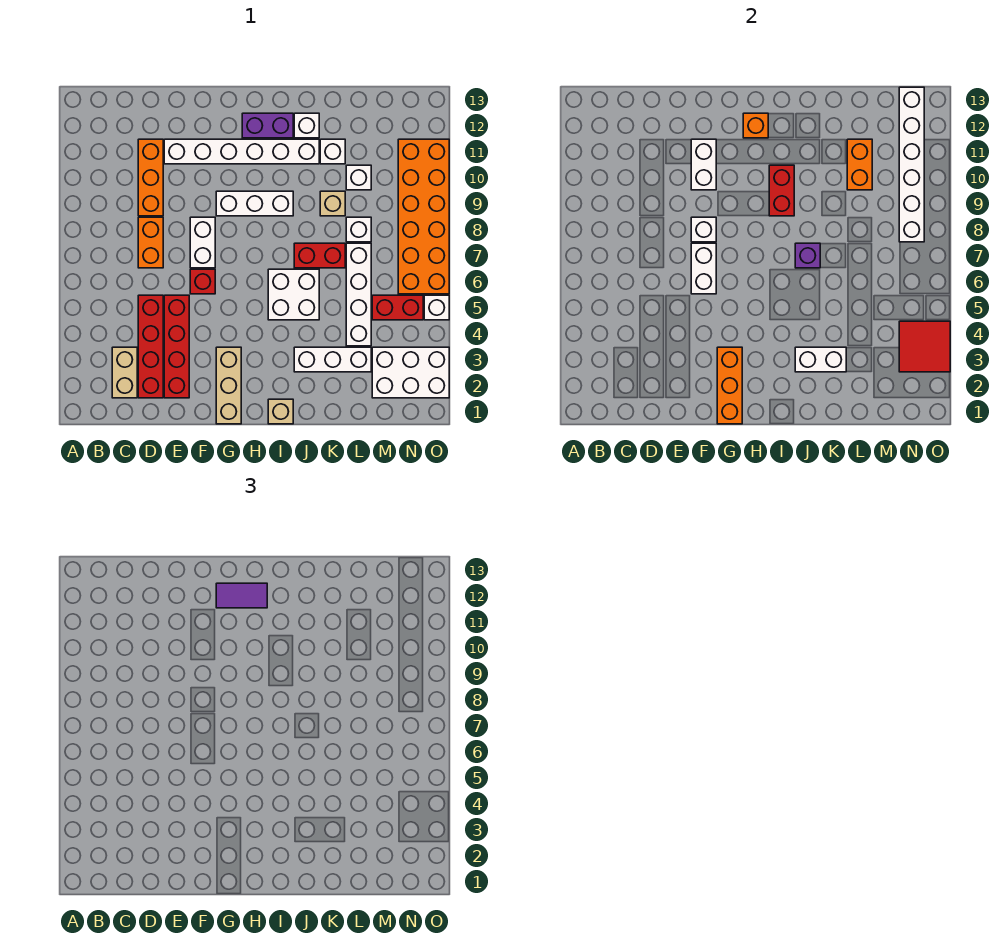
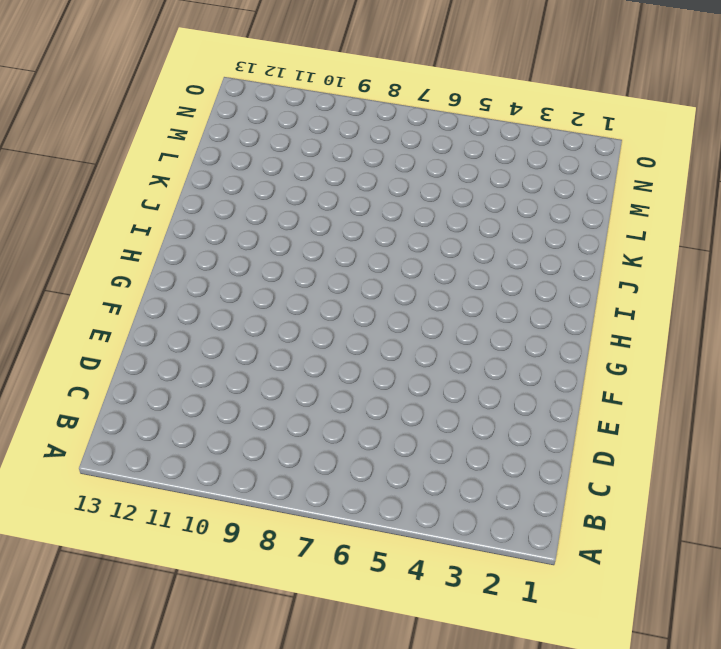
none -> tan brick C2:C3 level 1
none -> red brick D2:D5 level 1
none -> orange brick D7:D8 level 1
none -> orange brick D9:D11 level 1

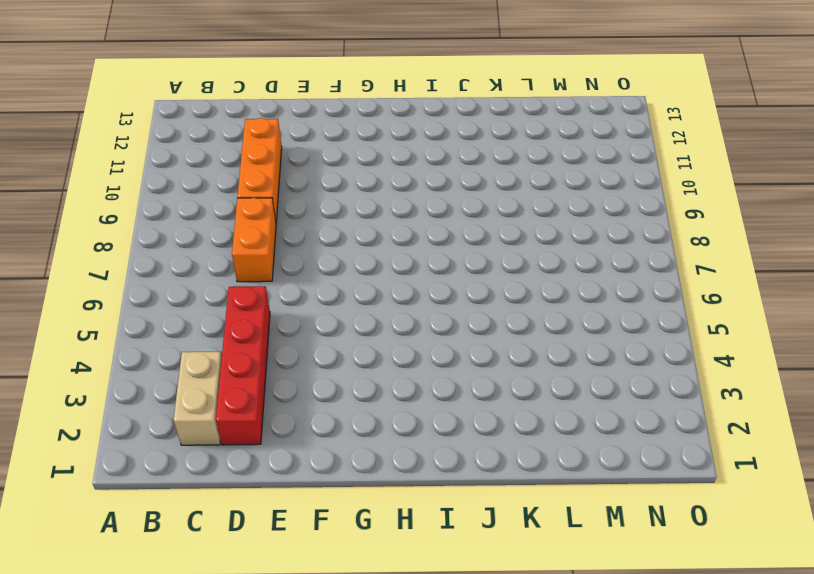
none -> red brick E2:E5 level 1
none -> white brick E11:J11 level 1
none -> red brick F6 level 1
none -> white brick F7:F8 level 1

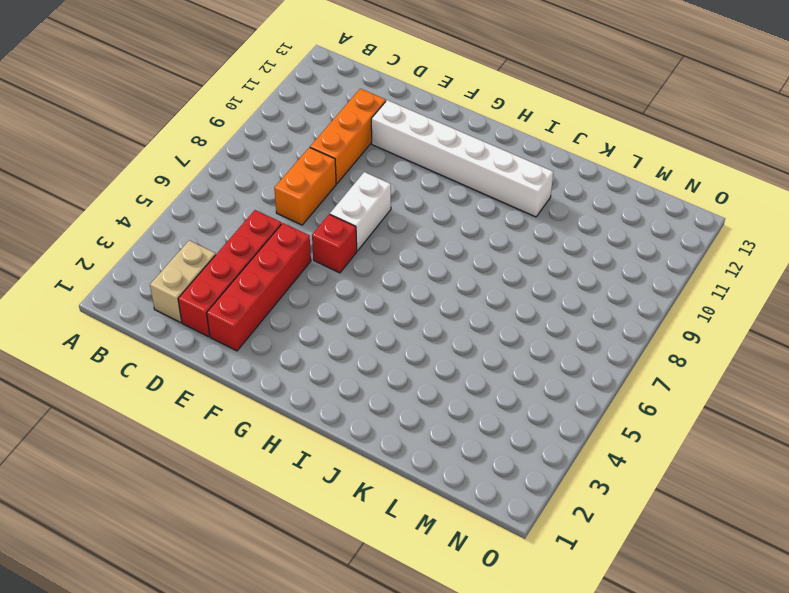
none -> tan brick G1:G3 level 1
none -> white brick G9:I9 level 1
none -> purple brick H12:I12 level 1
none -> tan brick I1 level 1

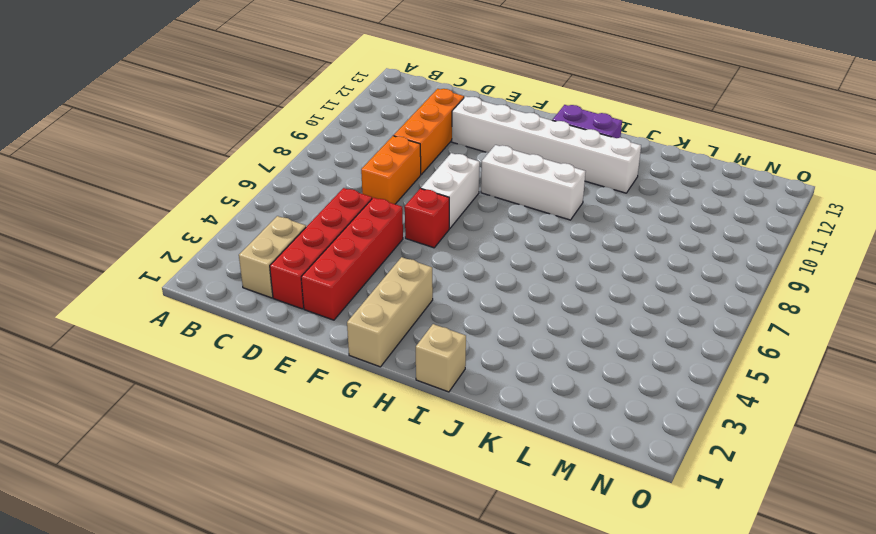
none -> white brick I5:J6 level 1
none -> white brick J3:L3 level 1
none -> red brick J7:K7 level 1
none -> white brick J12 level 1

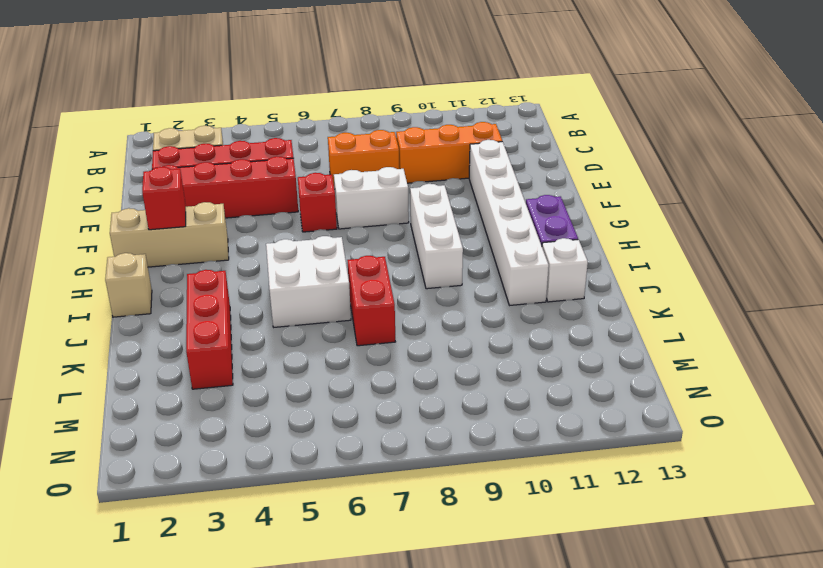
red brick G2 level 2 -> orange brick G1:G3 level 2
red brick J3:L3 level 1 -> white brick J3:L3 level 1
none -> tan brick K9 level 1
none -> white brick K11 level 1
none -> white brick L4:L7 level 1
none -> white brick L8 level 1

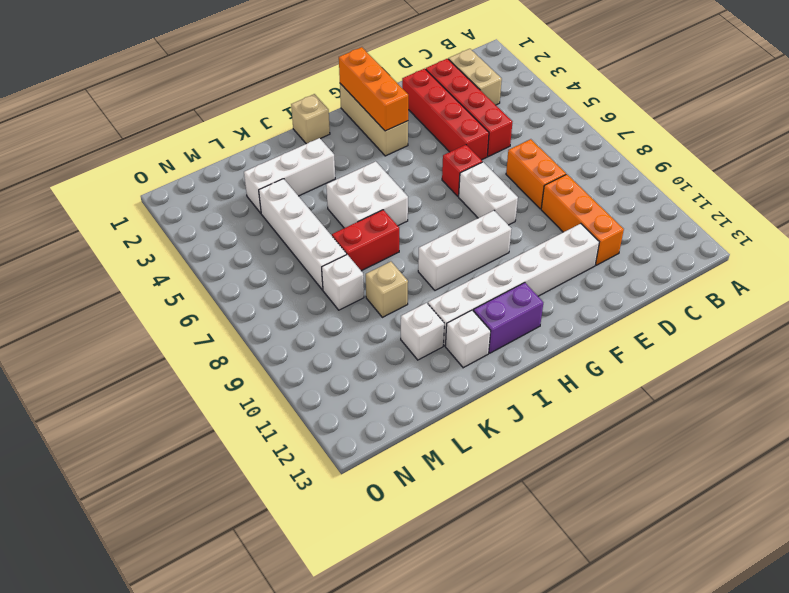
none -> white brick L10 level 1
none -> white brick M2:O3 level 1
none -> red brick M5:N5 level 1
none -> orange brick N6:O11 level 1

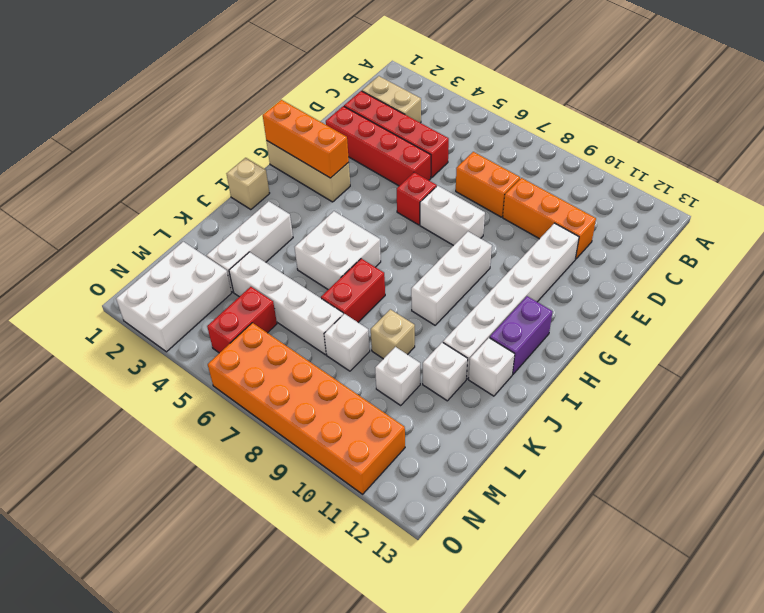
none -> white brick O5 level 1
none -> white brick F6:F7 level 2
none -> white brick F8 level 2
none -> white brick F10:F11 level 2

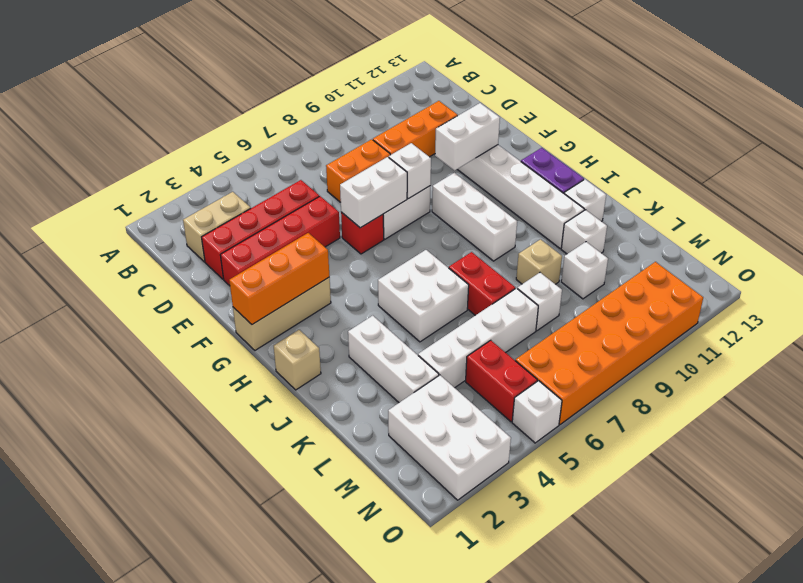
none -> orange brick H12 level 2
none -> red brick I9:I10 level 2
none -> white brick J3:K3 level 2
none -> purple brick J7 level 2

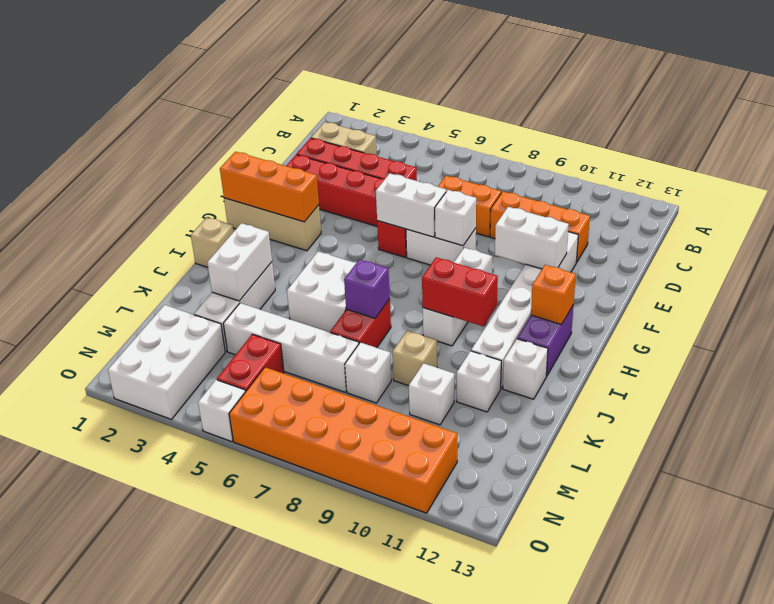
none -> orange brick L10:L11 level 2
none -> red tile N3:O4 level 2
none -> white brick N8:N13 level 2
none -> purple tile G12:H12 level 3

